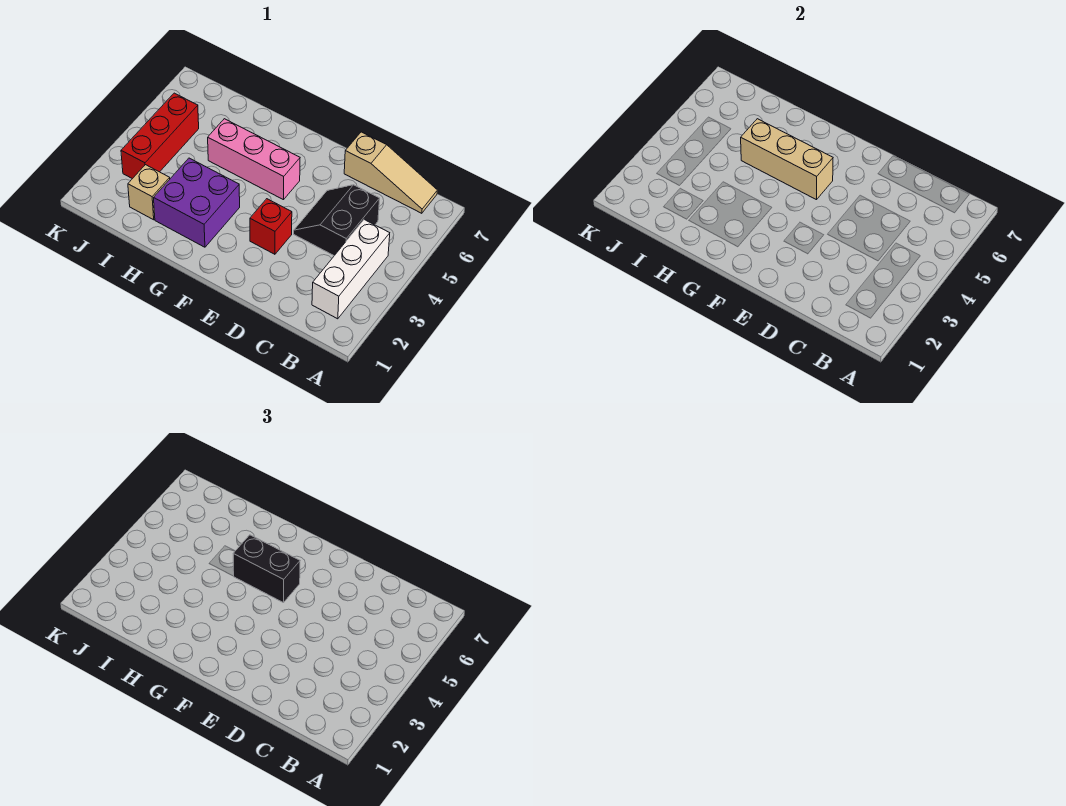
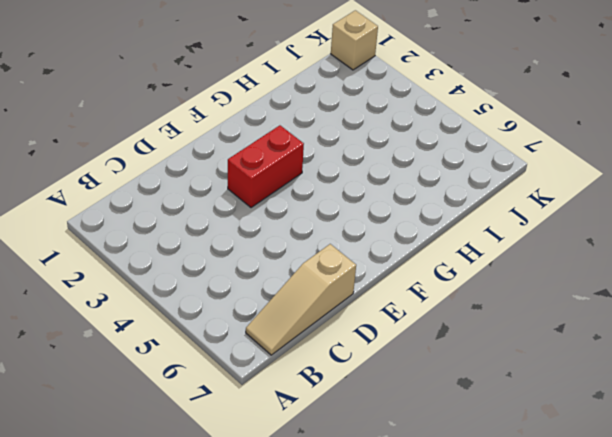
red brick E3:F3 level 1 -> red brick E3 level 1
tan brick K1 level 1 -> tan brick I2 level 1
none -> white brick B2:B4 level 1
none -> black slope C4:D5 level 1 top C

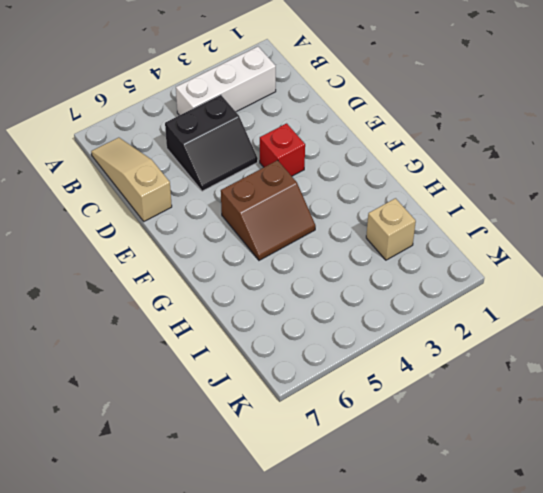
brown slope F4:G5 level 1 top F -> pink brick F5:H5 level 1
none -> purple brick G2:H3 level 1
none -> red brick J3:J5 level 1

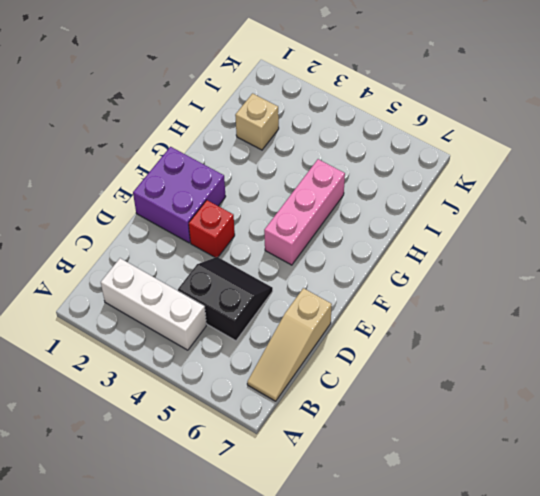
purple brick E1:F2 level 1 -> purple brick G2:H3 level 1
none -> red brick J3:J5 level 1
none -> tan brick F5:H5 level 2

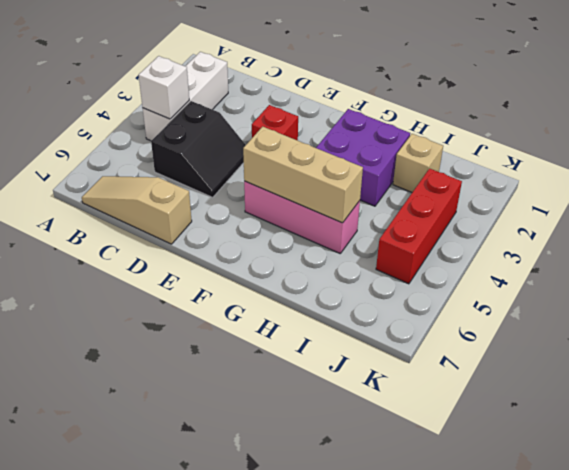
white brick B4 level 2 -> none
none -> black brick F5:G5 level 3

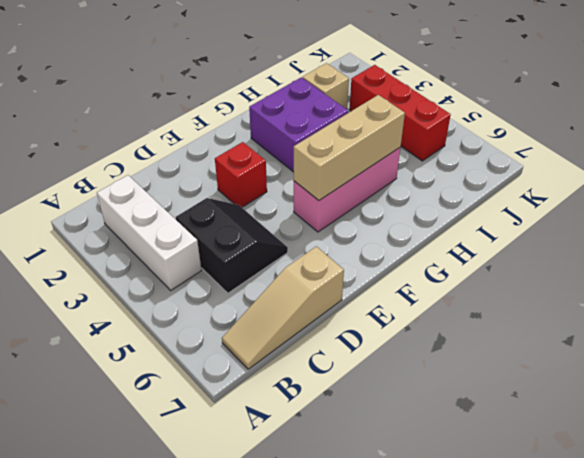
none -> black brick F5:G5 level 3

